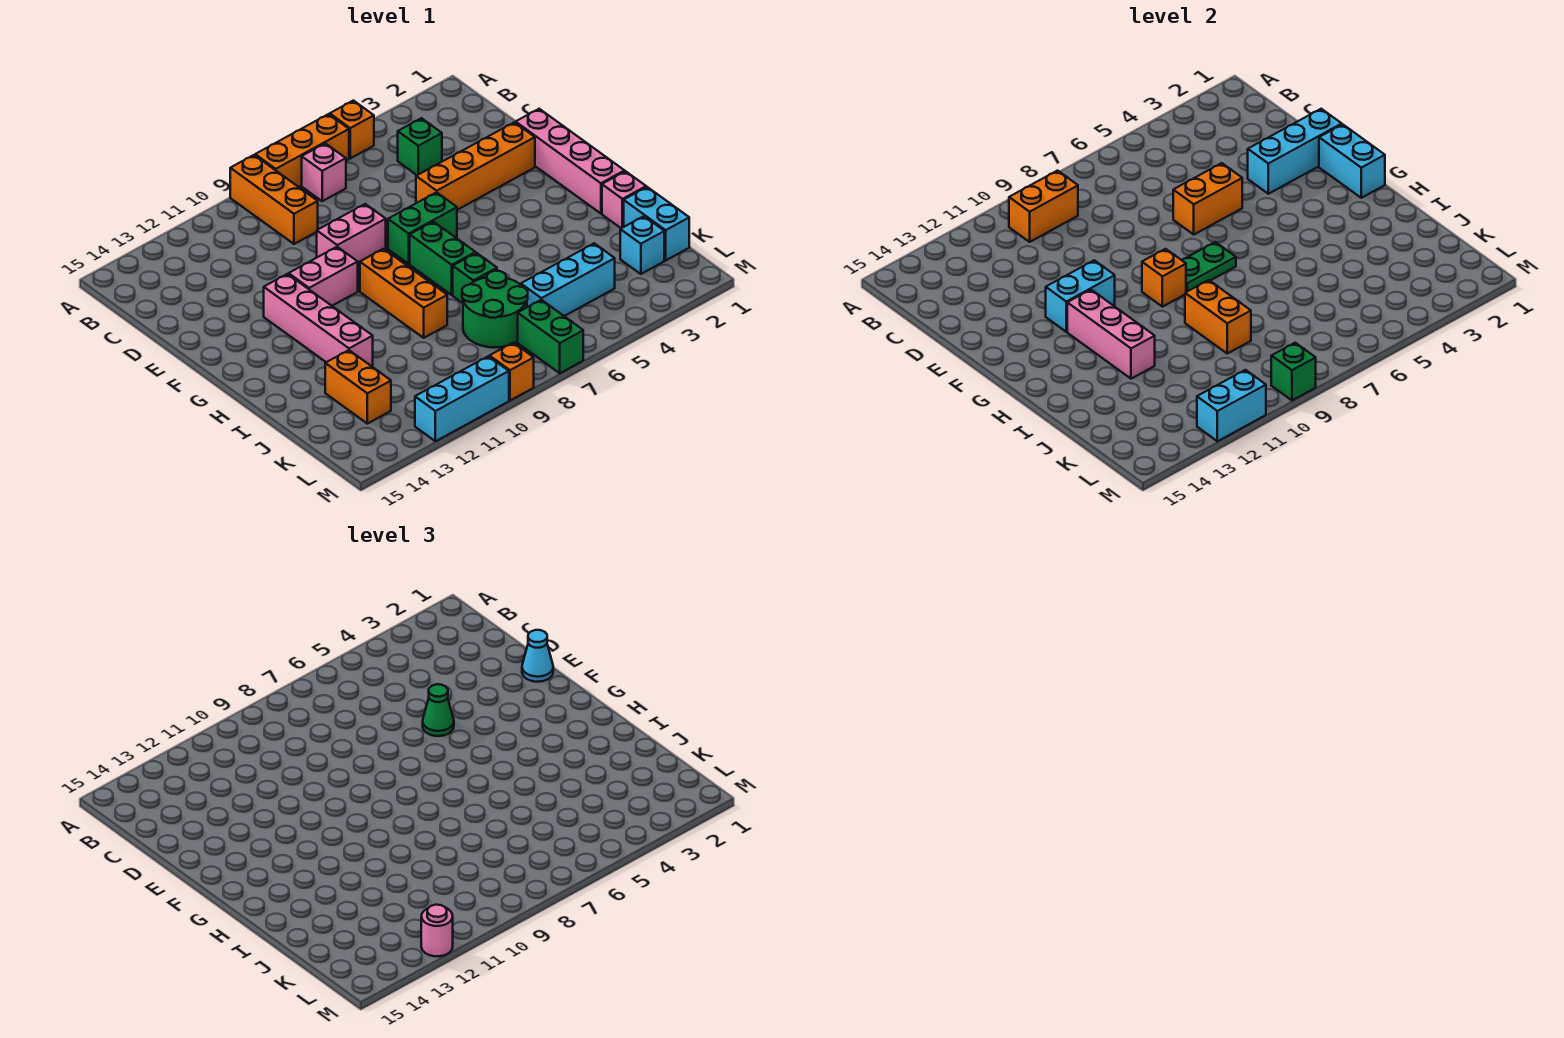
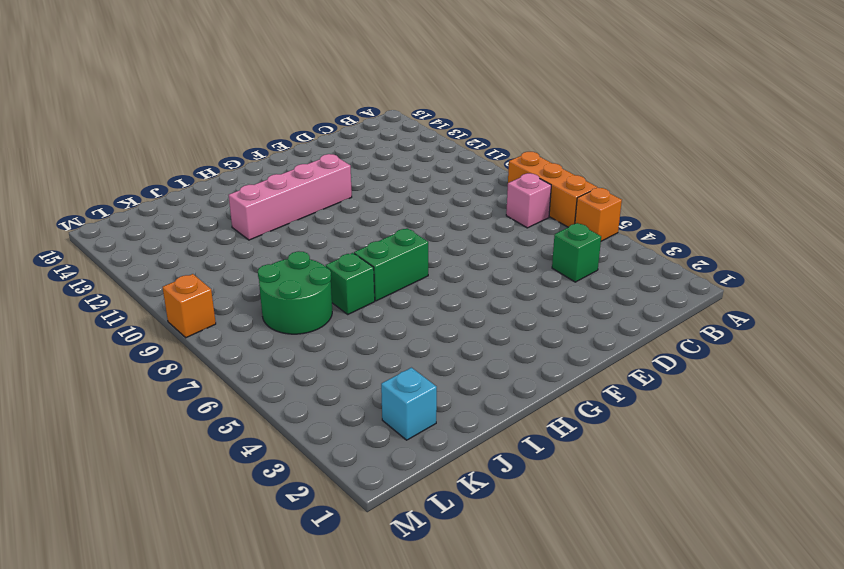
none -> orange brick A9:C9 level 1
none -> pink brick E1:H1 level 1
none -> orange brick E2:E5 level 1
none -> pink brick E8:E9 level 1

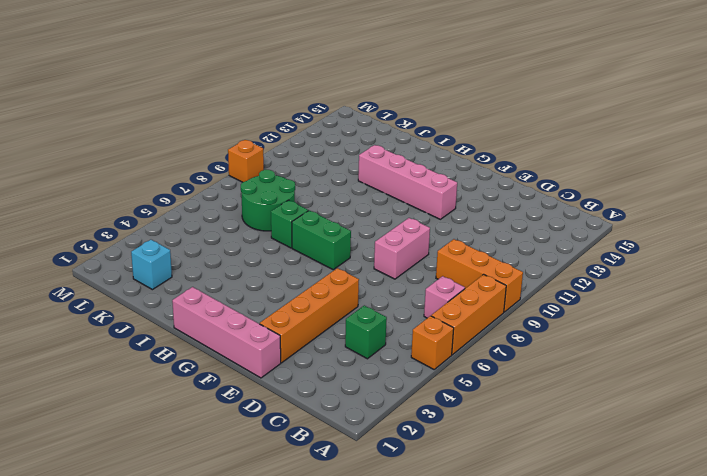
none -> green brick F6:F7 level 1
none -> pink brick F10:F11 level 1
none -> orange brick G9:I9 level 1
none -> pink brick I1 level 1

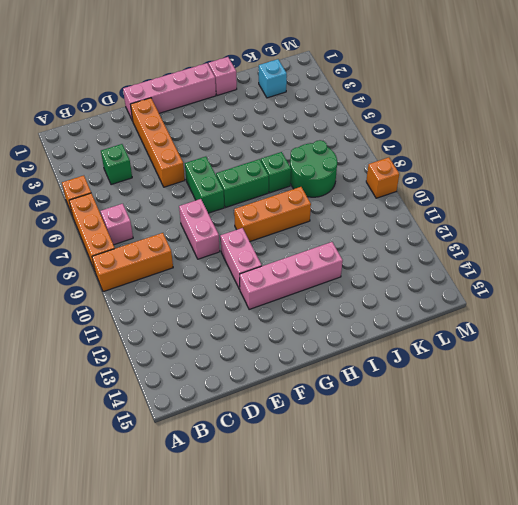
none -> cyan brick J1:K1 level 1
none -> orange brick J13:K13 level 1
none -> cyan brick K4:K6 level 1
none -> green brick L7:M7 level 1

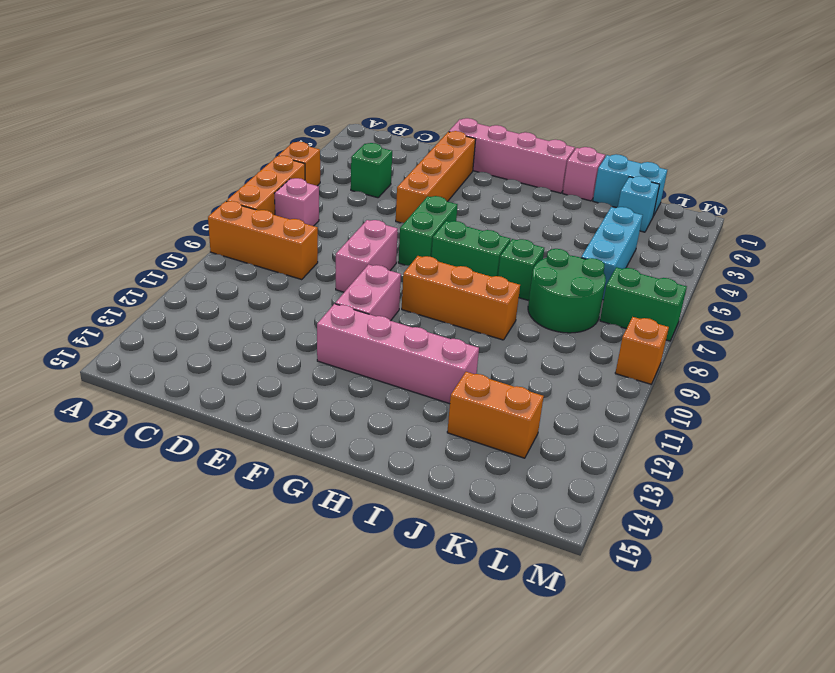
none -> cyan brick M10:M12 level 1
none -> orange brick B9:B10 level 2
none -> cyan brick E1:E3 level 2
none -> orange brick E5:E6 level 2

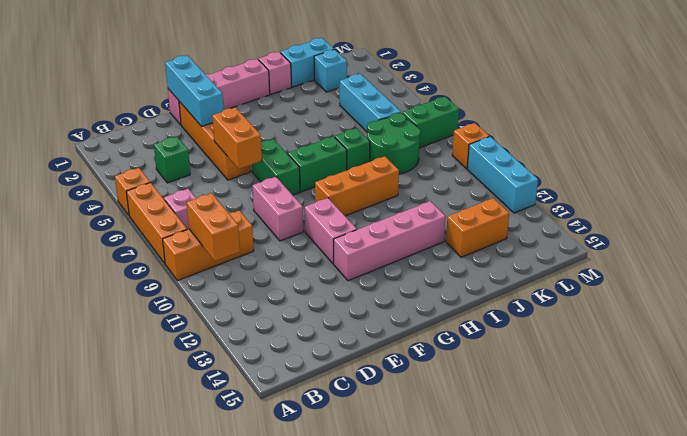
none -> cyan brick F1:G1 level 2
none -> cyan brick F11:F12 level 2
none -> green plate G7:G8 level 2
none -> orange brick G9 level 2

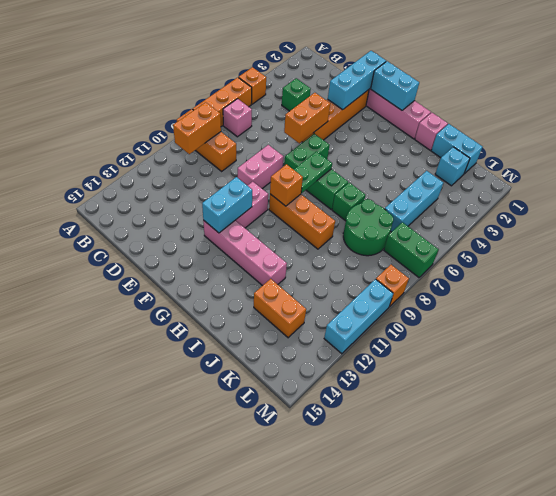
none -> pink brick G12:I12 level 2
none -> orange brick I9:J9 level 2
none -> green brick M9 level 2
none -> cyan brick M11:M12 level 2

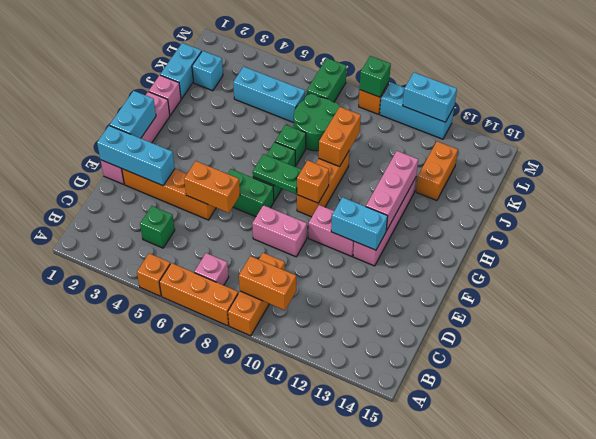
none -> cyan cone E1 level 3
none -> green cone E5 level 3
none -> pink round brick M12 level 3

